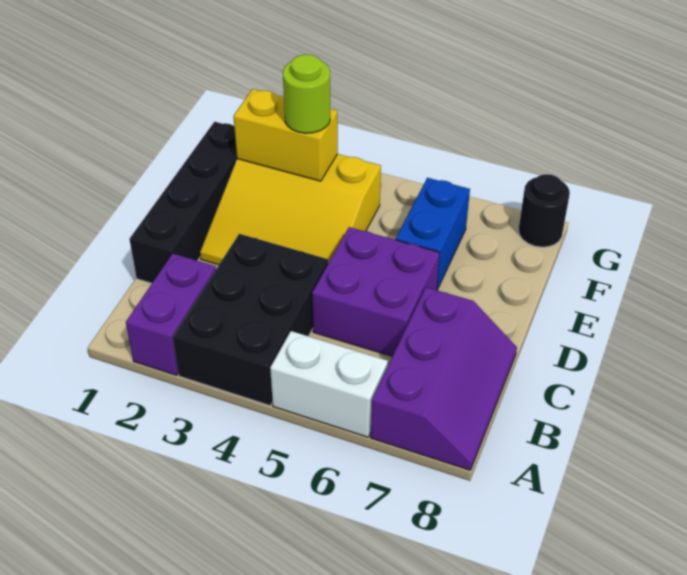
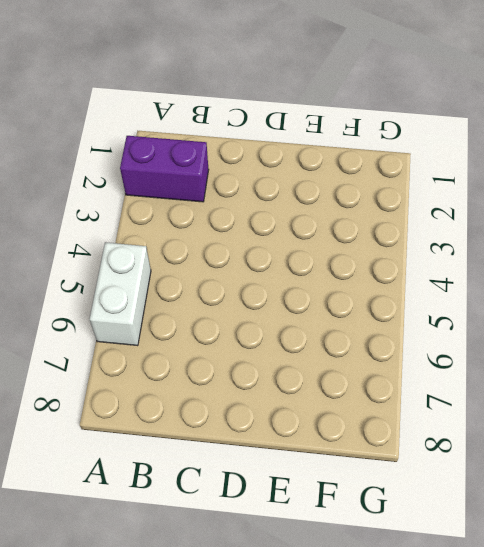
none -> black brick A3:C4 level 1
none -> purple slope A7:C8 level 1 top 7

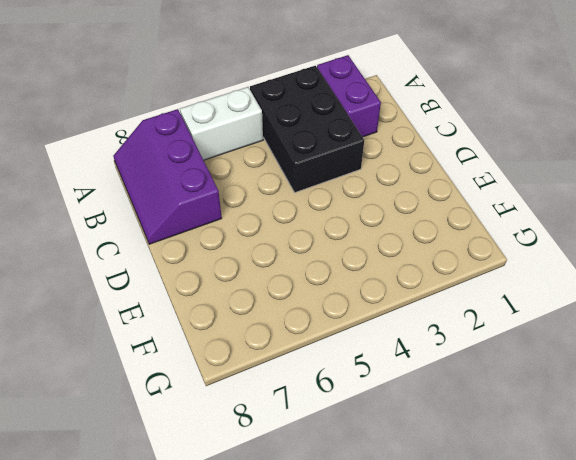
none -> black brick C1:F1 level 1
none -> purple brick C5:D6 level 1

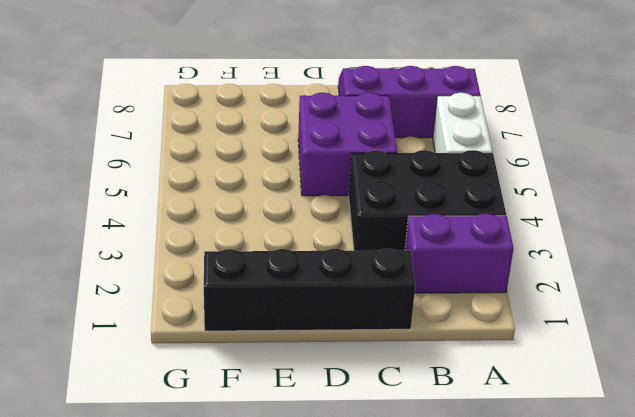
none -> yellow slope D2:F4 level 1 top F
none -> blue brick E6:F6 level 1

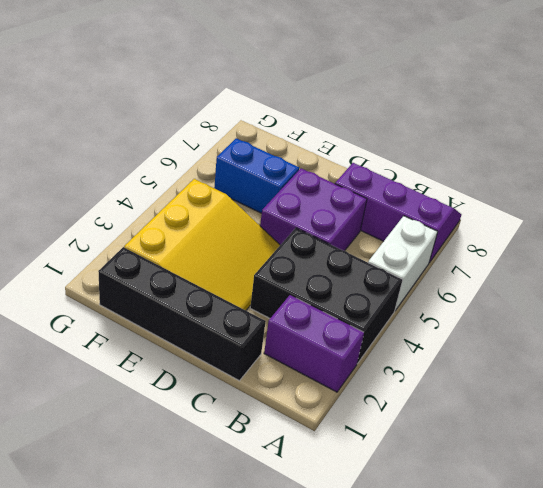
none -> black round brick G8 level 1
none -> yellow brick F2:F3 level 2

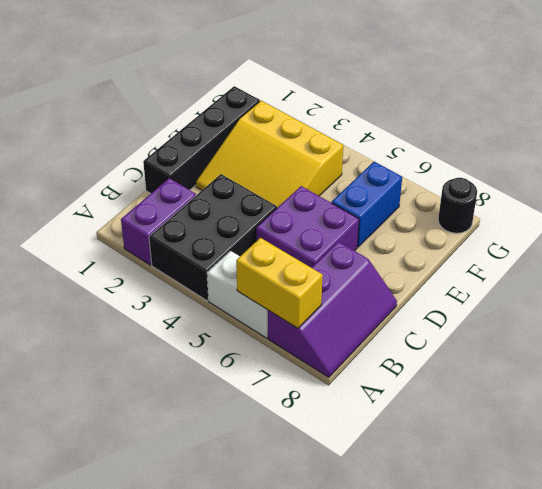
yellow brick A6:A7 level 2 -> yellow brick F2:F3 level 2
none -> lime round brick F3 level 3

